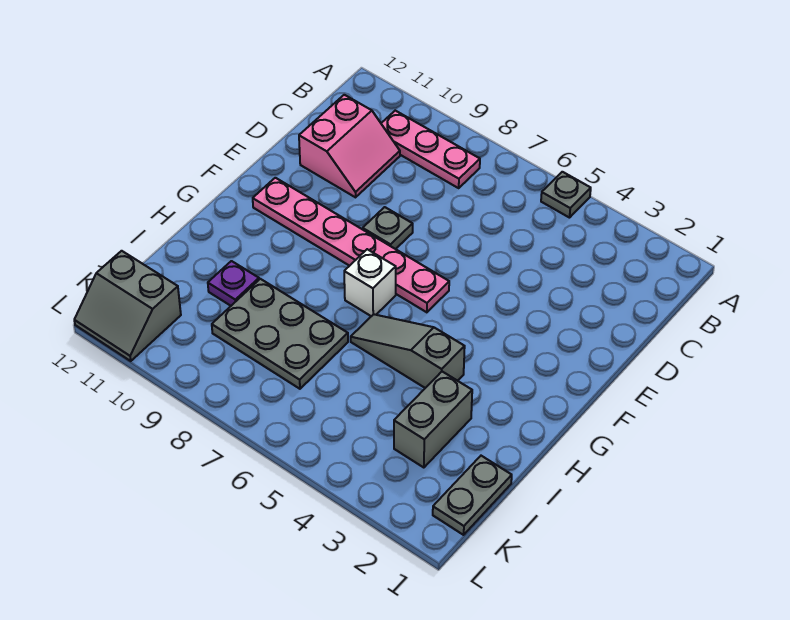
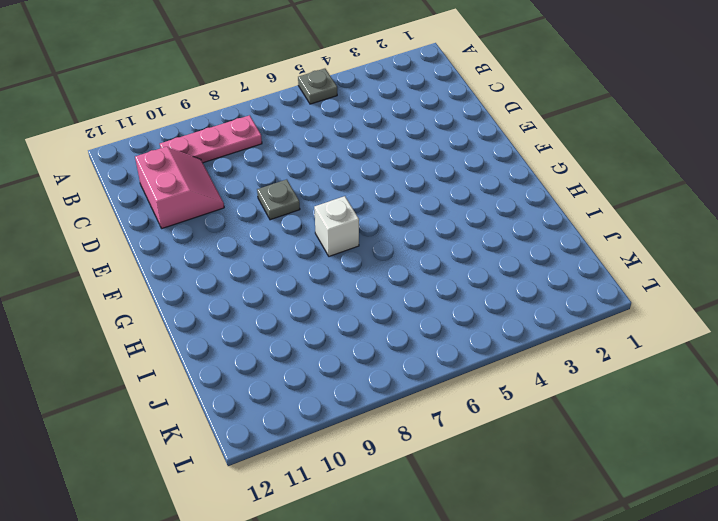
none -> pink plate F6:F11 level 1
none -> grey slope H4:H6 level 1 top 4
none -> grey brick I3:J3 level 1

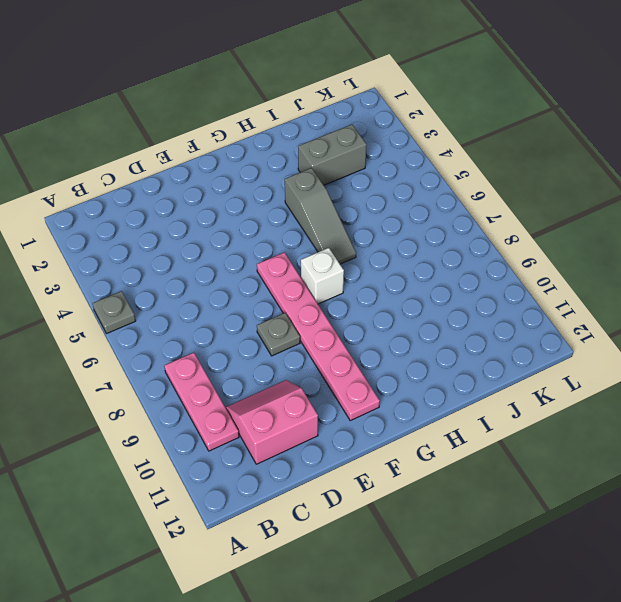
none -> grey plate I7:J9 level 1
none -> purple plate I10 level 1
none -> grey plate J1:K1 level 1

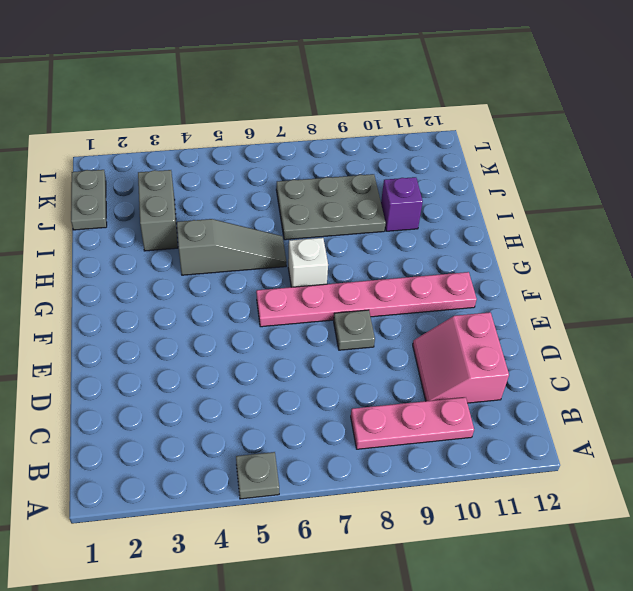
purple brick I10 level 1 -> purple plate I10 level 1
none -> grey slope K11:L12 level 1 top K

